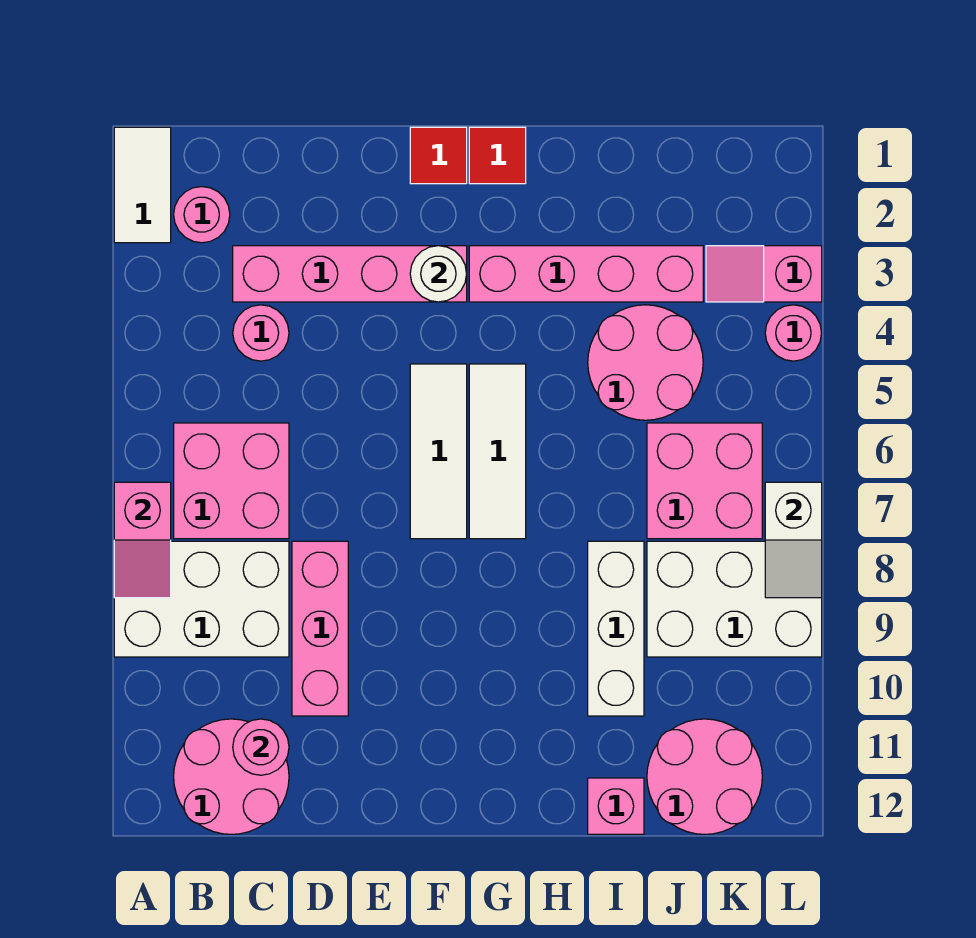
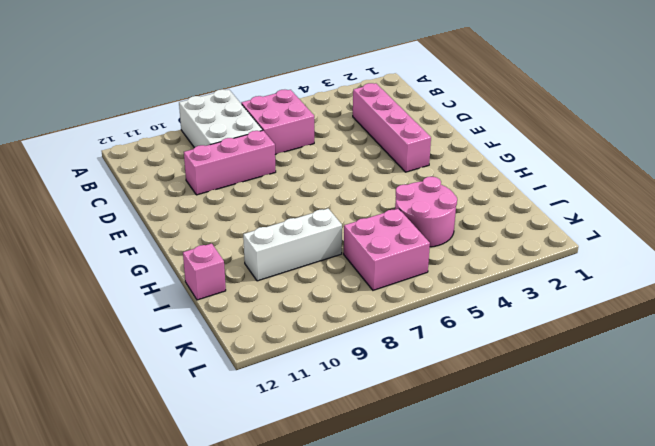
none -> white tile A1:A2 level 1
none -> pink round brick B2 level 1
none -> pink round brick B11:C12 level 1

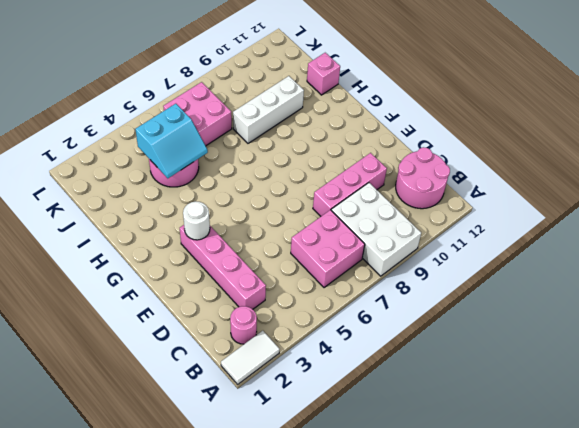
cyan slope I4:J5 level 2 top J -> none
none -> pink round brick C4 level 1
none -> red tile F1 level 1
none -> white tile F5:F7 level 1

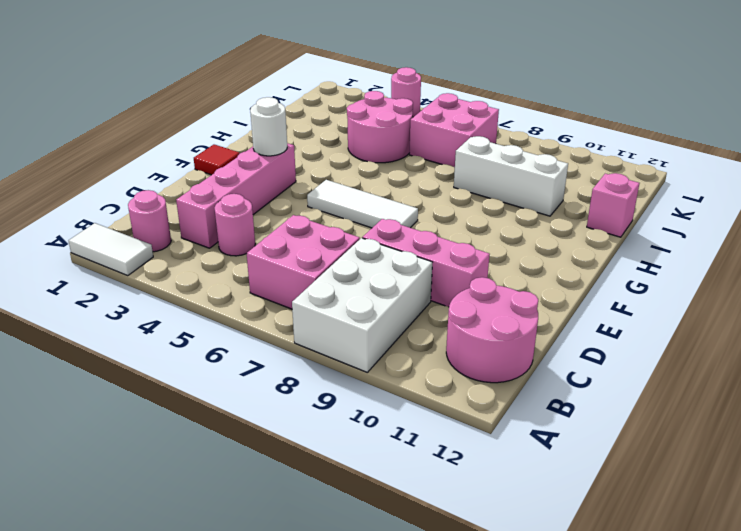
none -> red tile G1 level 1
none -> pink brick G3:J3 level 1
none -> white tile G5:G7 level 1

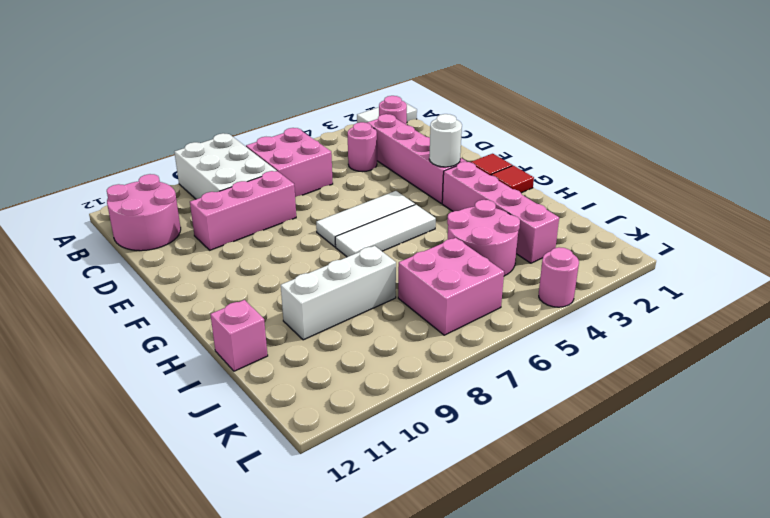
none -> white brick J8:L9 level 1
none -> pink round brick J11:K12 level 1
none -> pink slope K3:L3 level 1 top L

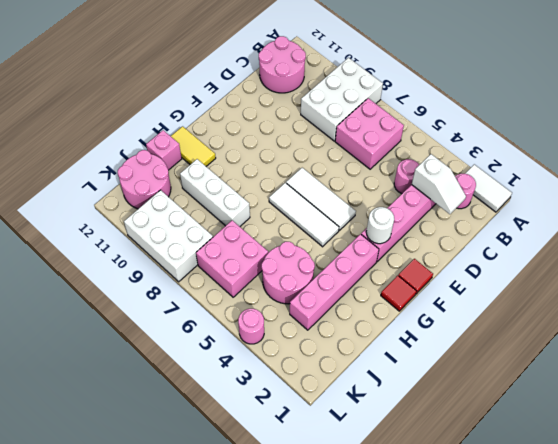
white slope C2:C3 level 2 top 3 -> white slope L7:L8 level 2 top 7
yellow tile H11:H12 level 1 -> none
white brick K8:L10 level 1 -> white brick J8:L9 level 1
none -> pink brick D8:D10 level 1
none -> pink slope K3:L3 level 1 top L
none -> pink slope A7:A8 level 2 top 7

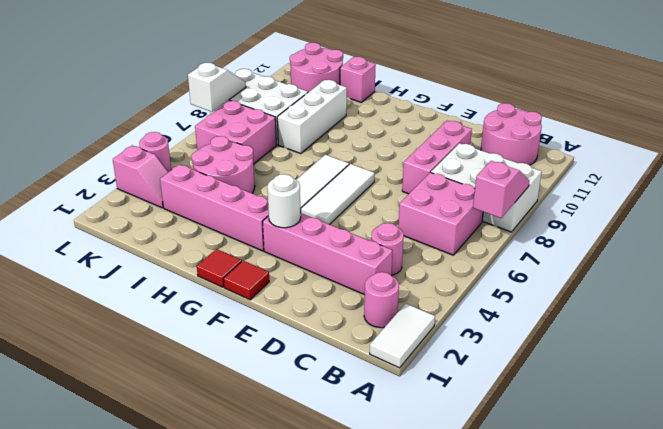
none -> pink round brick C11 level 2

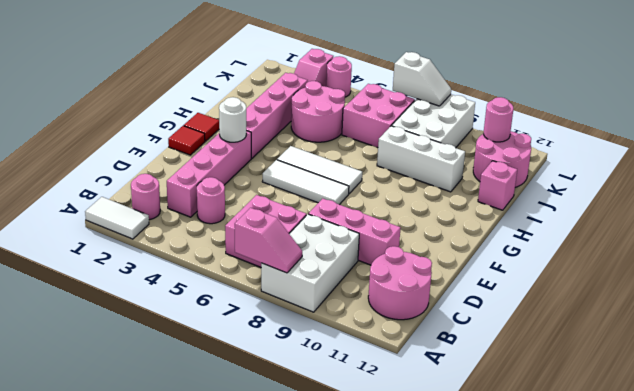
pink round brick K11 level 2 -> pink round brick C11 level 2

